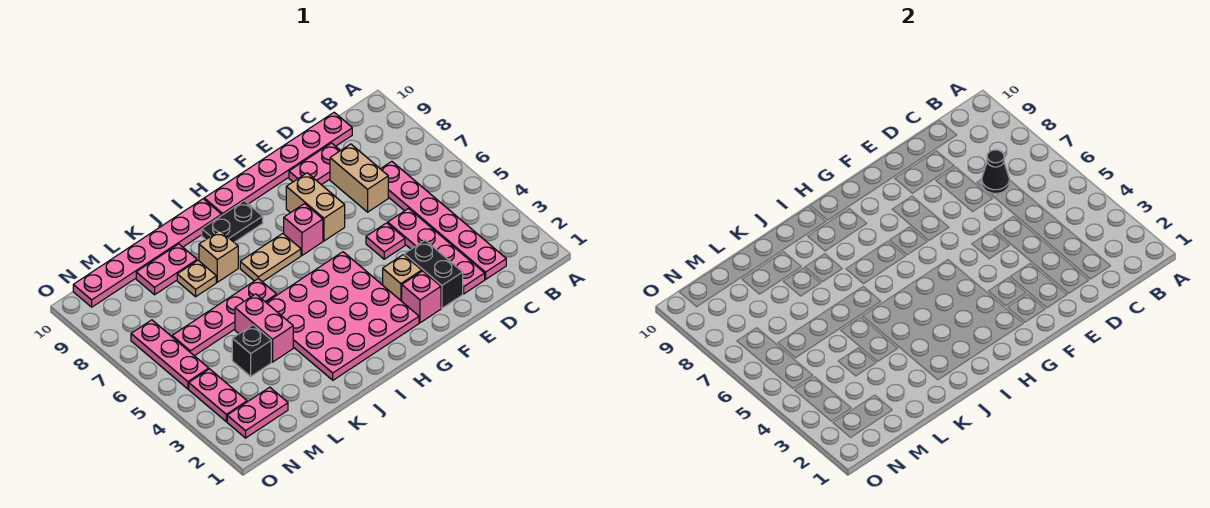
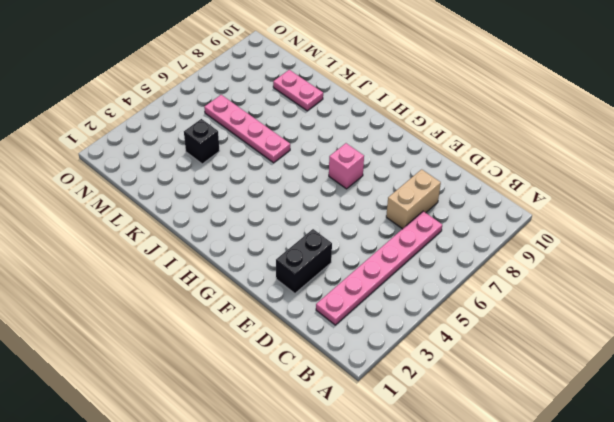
none -> pink plate C10:H10 level 1
none -> pink plate D2:D5 level 1
none -> pink plate D9:E9 level 1

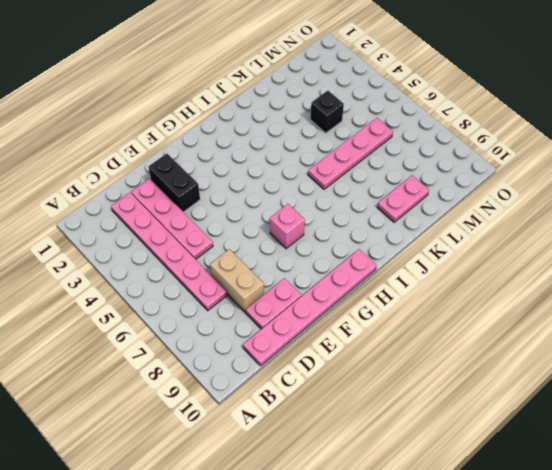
none -> pink plate E5 level 1
none -> pink brick F2 level 1
none -> tan brick F3 level 1

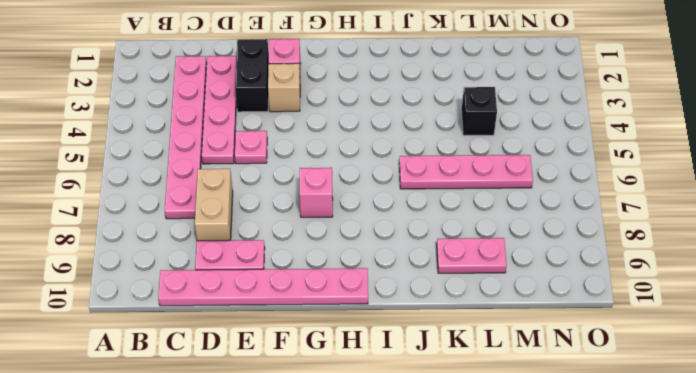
none -> tan brick F7:F8 level 1
none -> pink plate G2:J5 level 1
none -> tan plate H7:I7 level 1

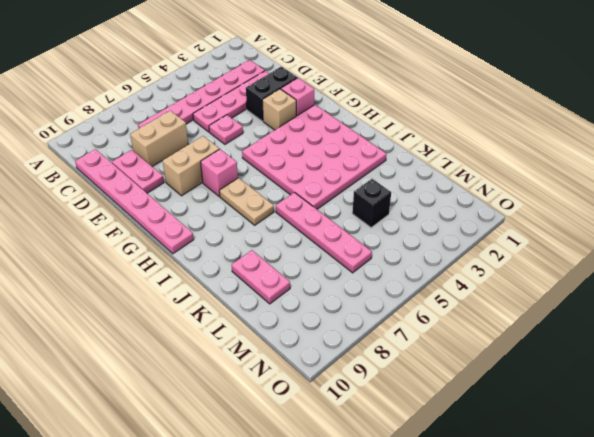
none -> black plate H9:I9 level 1
none -> pink plate I10:N10 level 1
none -> tan brick J8 level 1

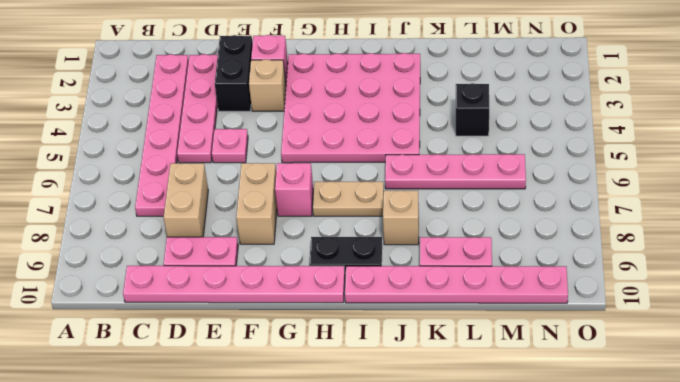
none -> pink brick K4:K5 level 1
none -> tan plate K8 level 1
none -> pink plate M2:N2 level 1

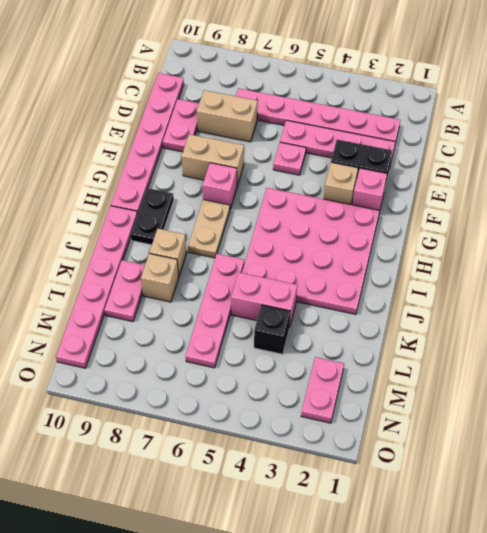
tan brick K8 level 1 -> tan plate K8 level 1
none -> pink plate N3:N4 level 1
none -> pink plate N5:N7 level 1
none -> black cone C7 level 2

